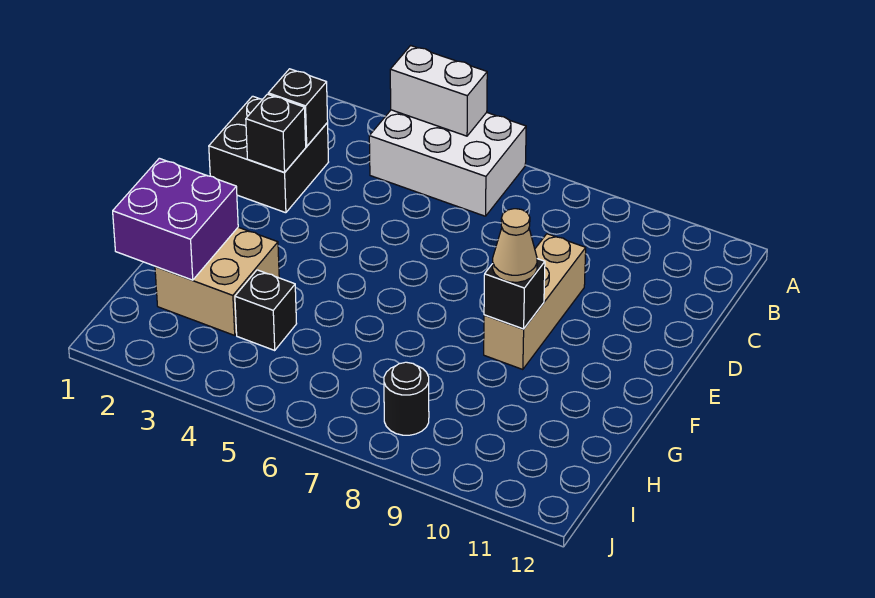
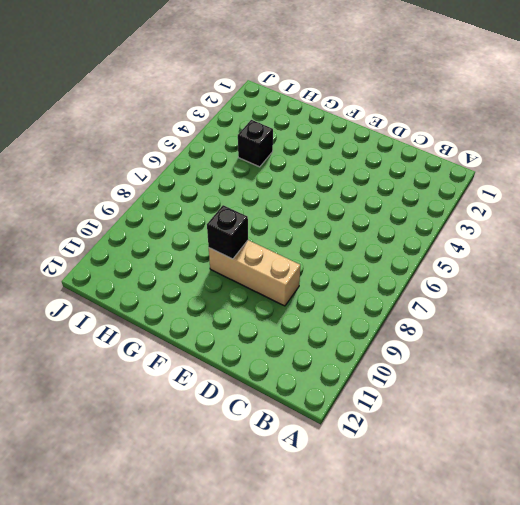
none -> white brick A4:B6 level 1
none -> black brick C1:D2 level 1
none -> tan brick G2:H3 level 1

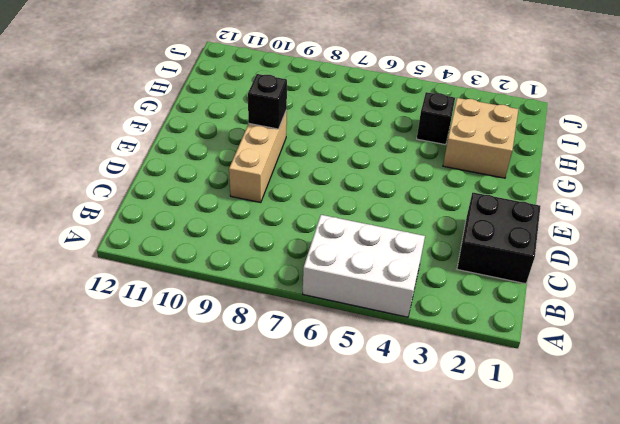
none -> black round brick I8 level 1
none -> white brick A4:A5 level 2
none -> black brick C2 level 2

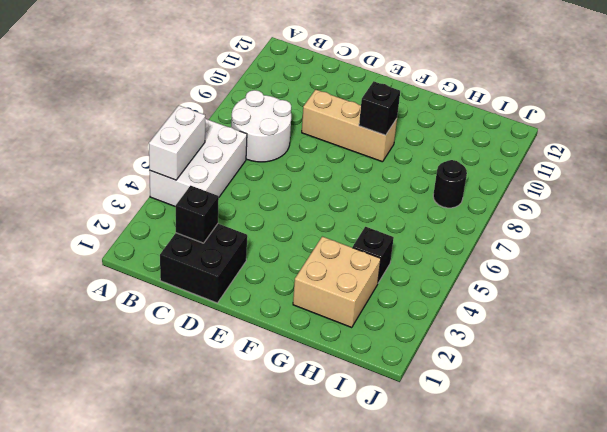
white round brick B7:C8 level 1 -> none
none -> black brick D2 level 2
none -> purple brick G1:H2 level 2
none -> tan cone F9 level 3

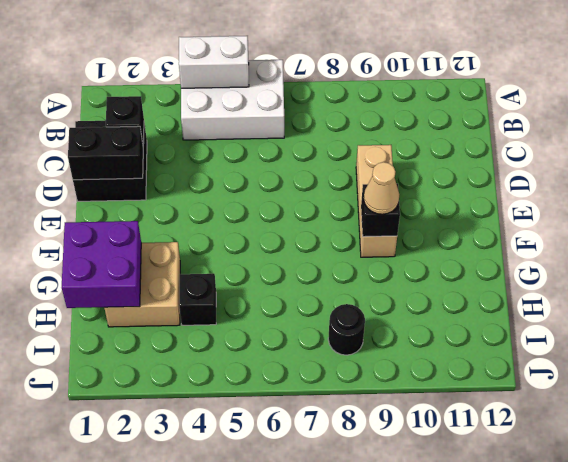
black brick D1:D2 level 2 -> black brick D2 level 2

